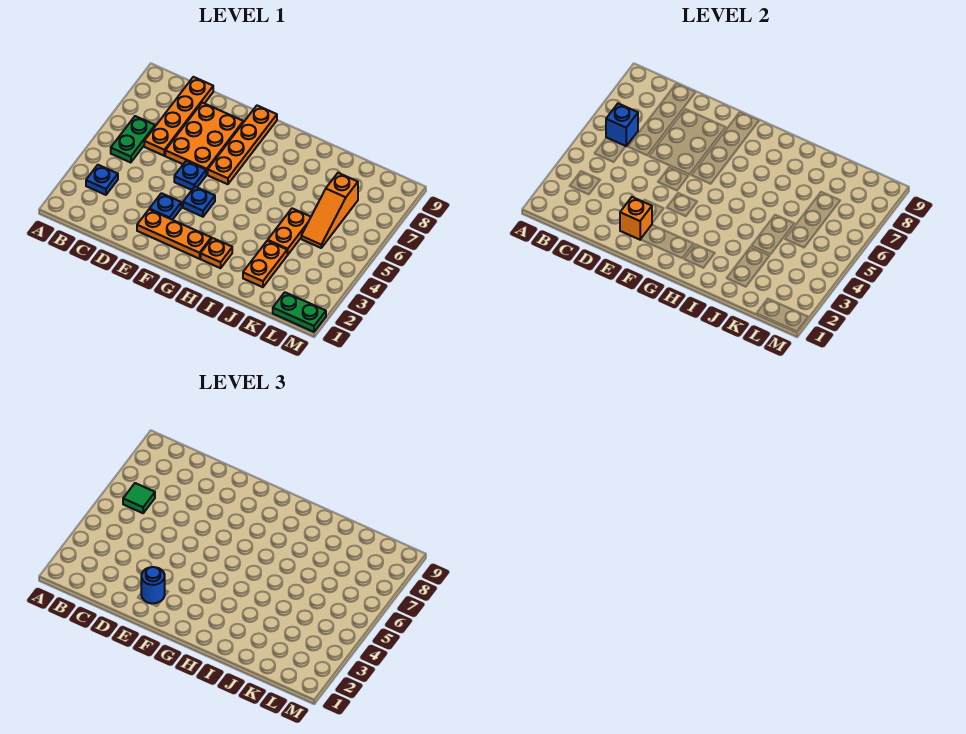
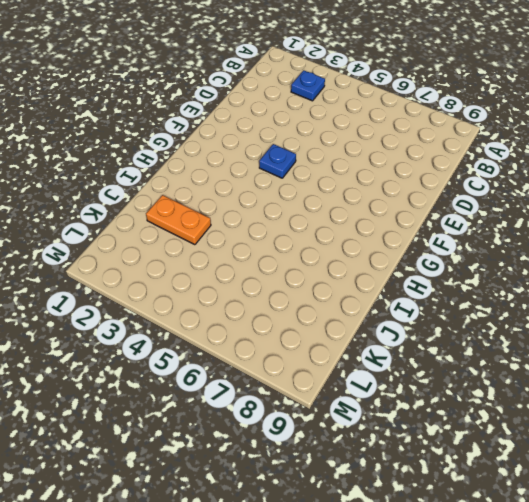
none -> green plate B5:B6 level 1
none -> orange plate C6:C9 level 1
none -> orange plate D6:E8 level 1

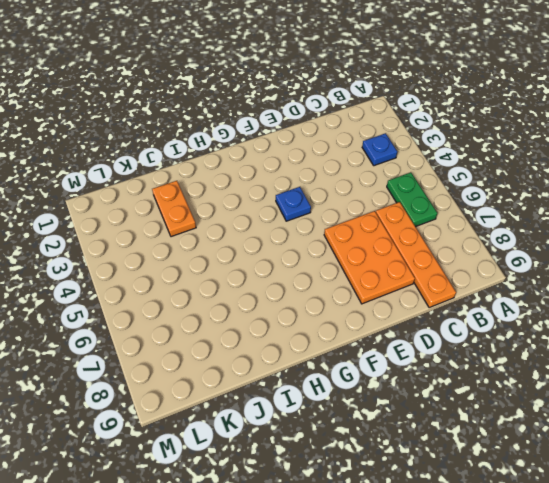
none -> orange plate E2:G2 level 1
none -> blue plate E3 level 1
none -> blue plate E5 level 1

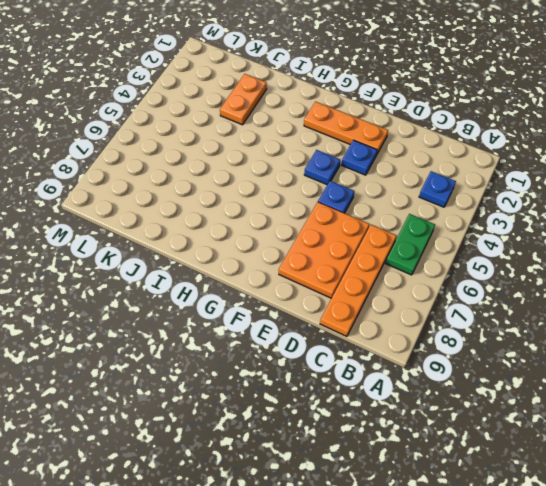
none -> orange plate F6:F9 level 1
none -> orange plate H2 level 1
none -> orange plate J4:J5 level 1

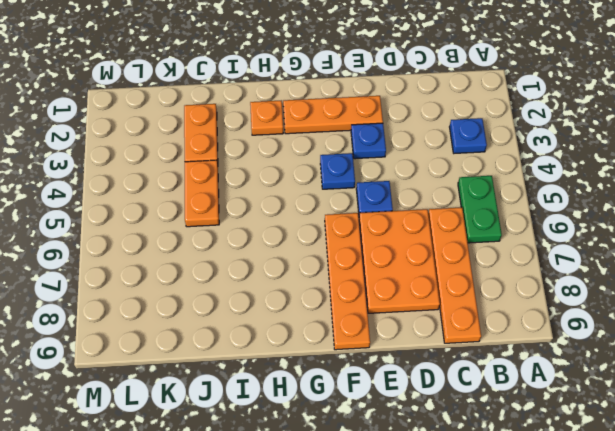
none -> orange slope K5:K7 level 1 top 7
none -> green plate L1:M1 level 1
none -> blue brick B6 level 2

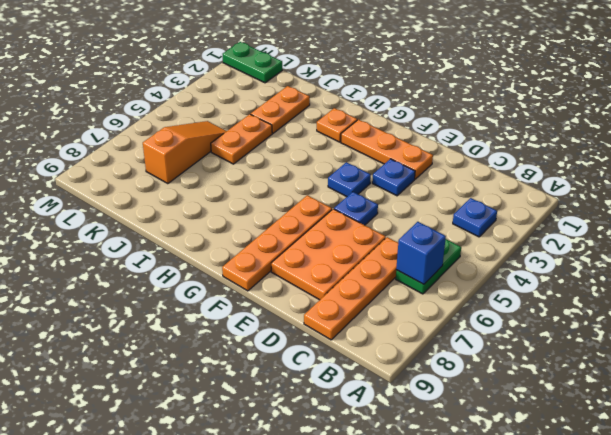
none -> orange brick E2 level 2
none -> green tile B6 level 3
none -> blue round brick E2 level 3

